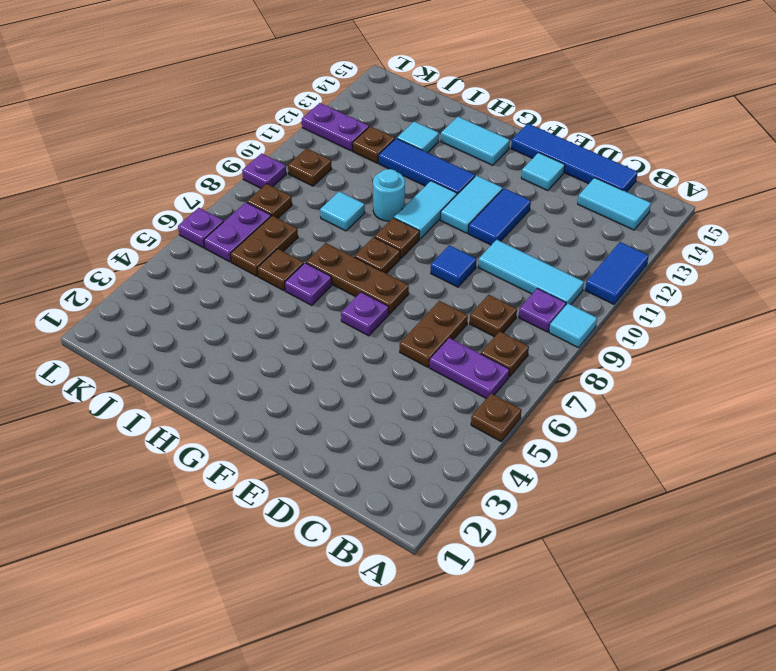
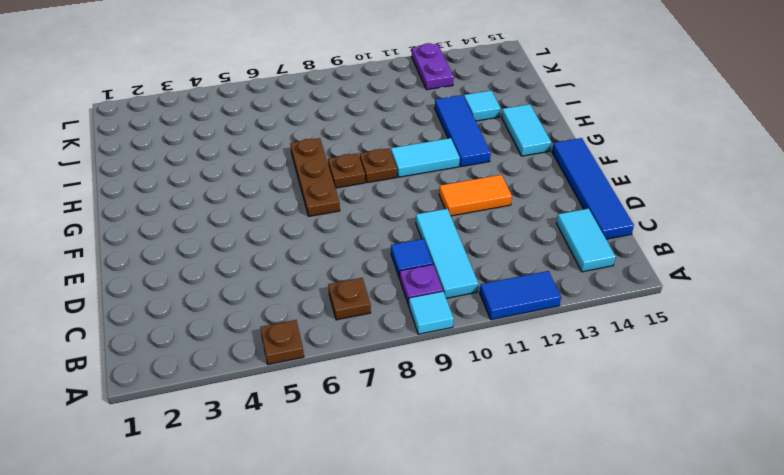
blue tile C9 level 1 -> blue tile E9 level 1
orange tile E11:E12 level 1 -> blue tile E11:E12 level 1
none -> purple plate B6:C6 level 1
none -> brown plate C8 level 1
none -> brown plate D6:D7 level 1
none -> cyan tile E14 level 1

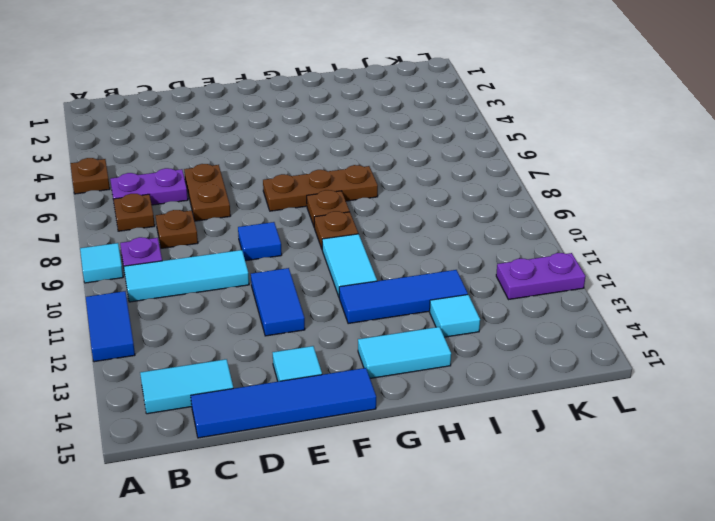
none -> purple plate F6 level 1
none -> cyan tile F11:F12 level 1
none -> purple plate H6 level 1
none -> cyan round brick H10 level 1

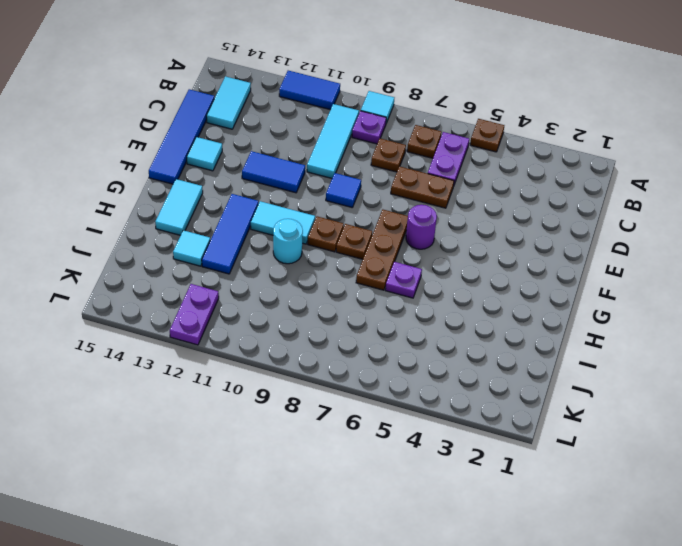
purple round brick F6 level 1 -> purple plate F6 level 1
none -> cyan tile F11:F12 level 1
none -> brown plate I6 level 1
none -> cyan tile I9 level 1
none -> brown plate J6:J7 level 1

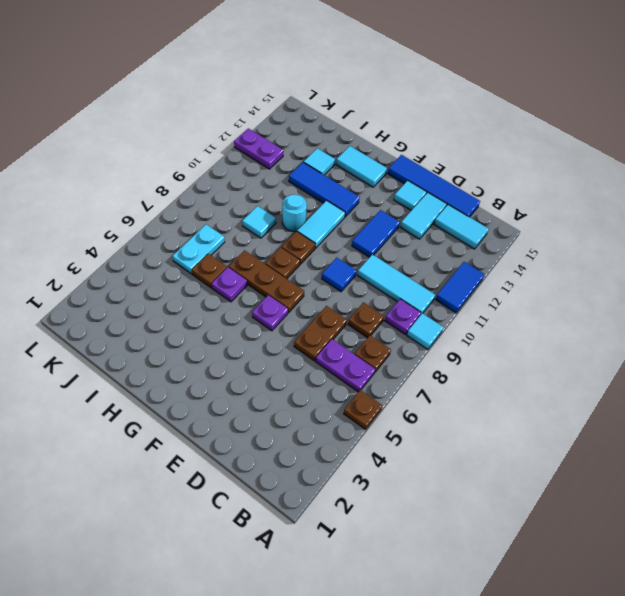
cyan tile D13:D14 level 1 -> cyan tile F11:F12 level 1
cyan plate J6:J7 level 1 -> brown plate J6:J7 level 1
none -> brown plate J12 level 1
none -> purple plate K6:K7 level 1
none -> brown plate K8 level 1
none -> brown plate K10 level 1

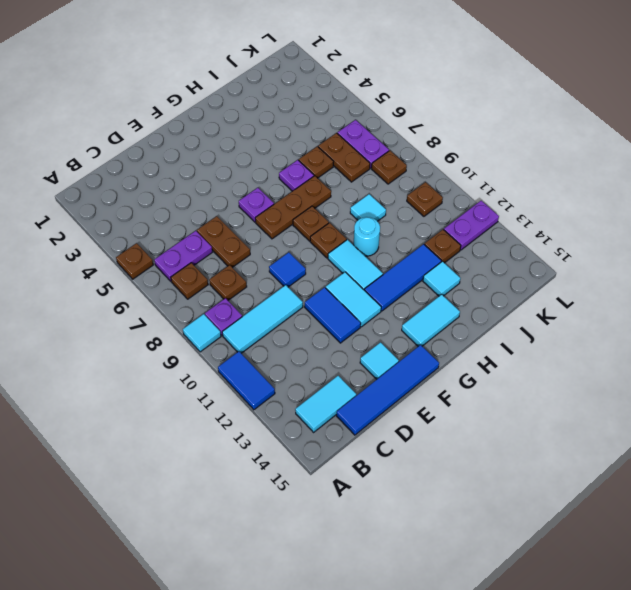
none -> purple plate L6 level 1
none -> purple plate L9 level 1

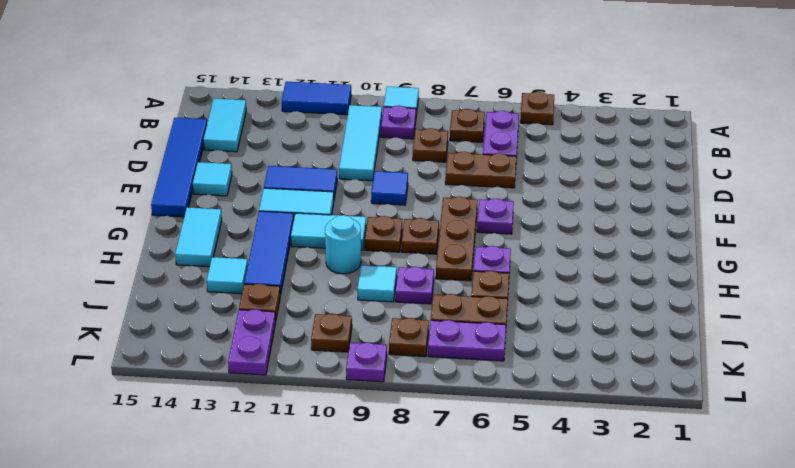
purple plate I8 level 1 -> purple plate L6 level 1

